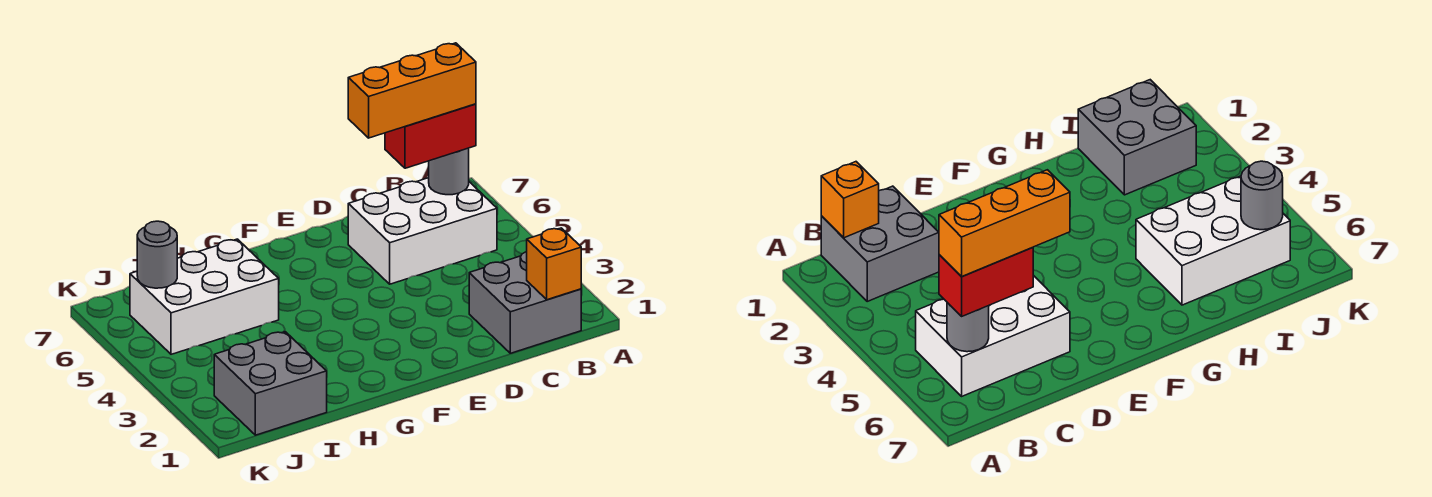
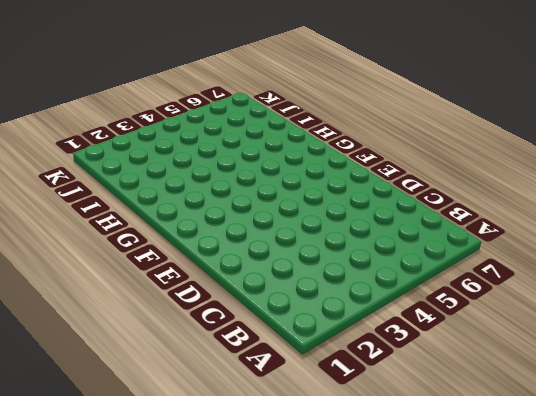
none -> grey brick B1:C2 level 1
none -> white brick B5:D6 level 1

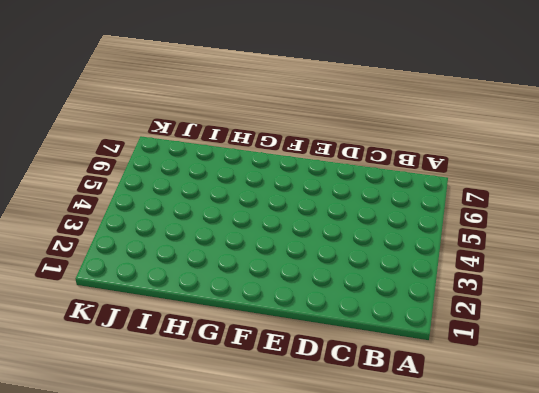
none -> grey brick B1:C2 level 1
none -> white brick B5:D6 level 1

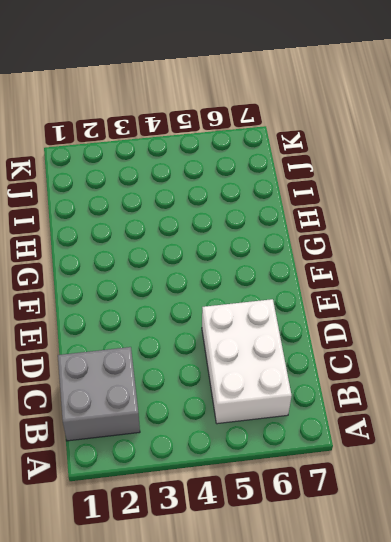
none -> white brick H5:J6 level 1
none -> grey brick I1:J2 level 1

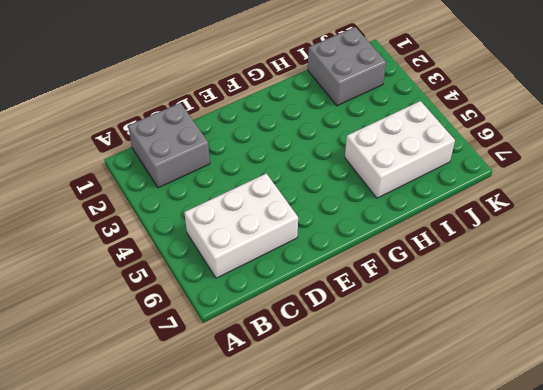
none -> orange brick B1 level 2
none -> grey round brick B6 level 2

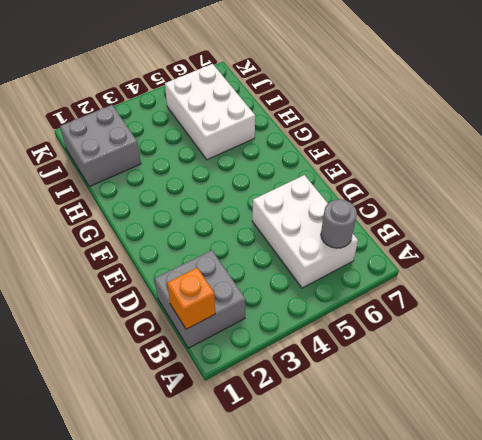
none -> grey round brick J6 level 2
none -> red brick B6:C6 level 3

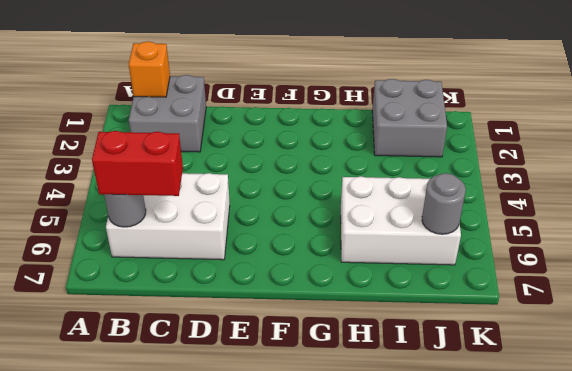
none -> orange brick B6:D6 level 4

